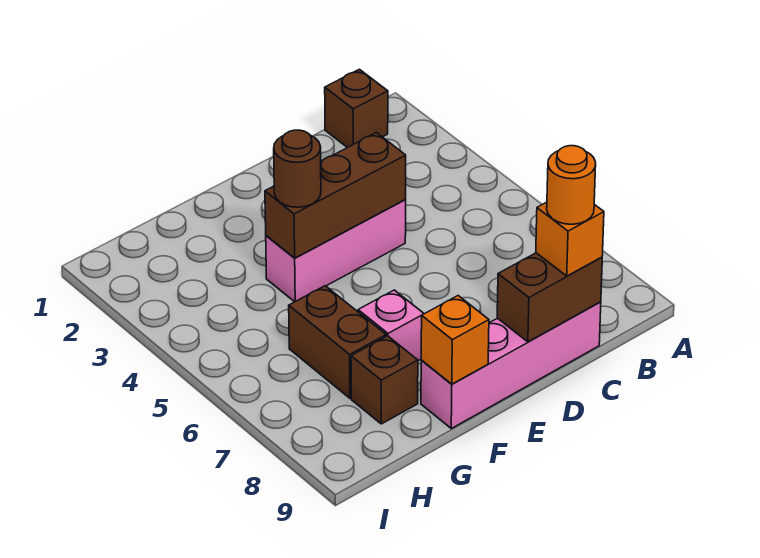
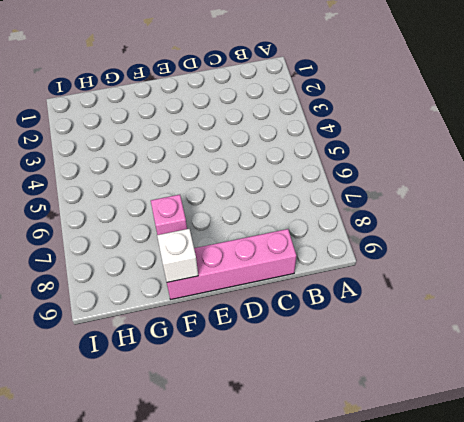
white brick F9 level 2 -> orange brick F9 level 2
none -> brown brick B1 level 1
none -> pink brick D4:F4 level 1
none -> brown brick G6:G7 level 1

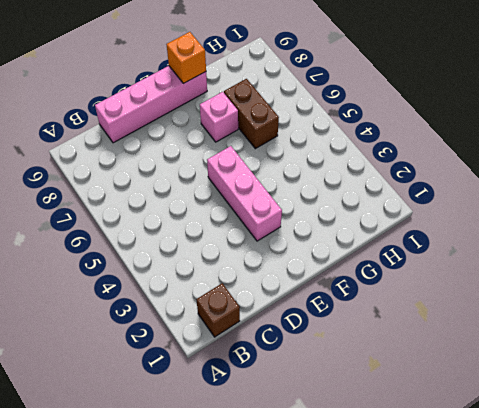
pink brick E3:E5 level 1 -> pink brick D4:F4 level 1
none -> brown brick G8 level 1
none -> brown brick C9:D9 level 2
none -> brown brick D4:F4 level 2

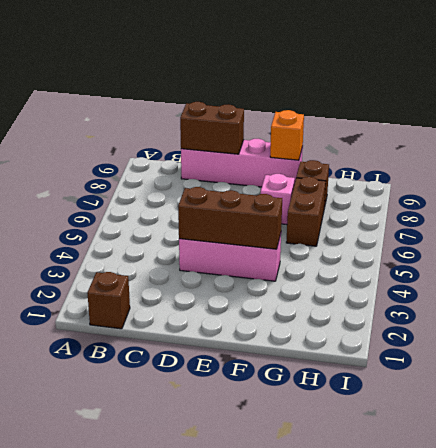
none -> orange brick C9 level 3
none -> brown round brick F4 level 3
none -> orange round brick C9 level 4

